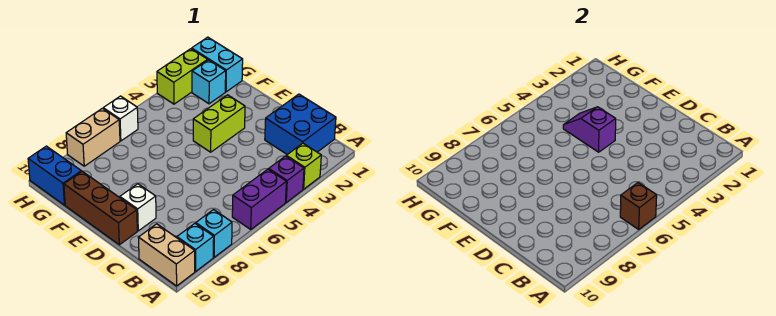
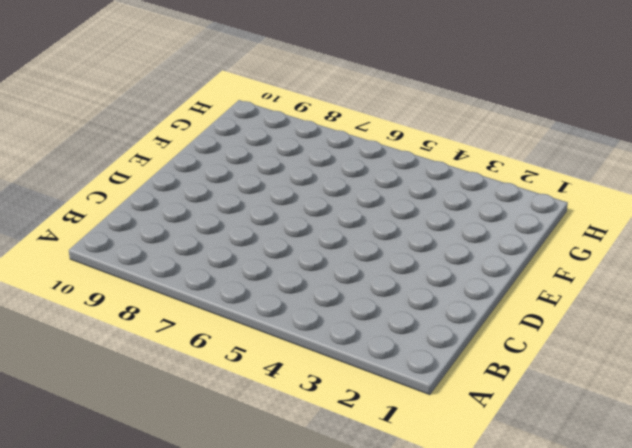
none -> lime brick A3 level 1
none -> purple brick A4 level 1
none -> purple brick A5:A6 level 1

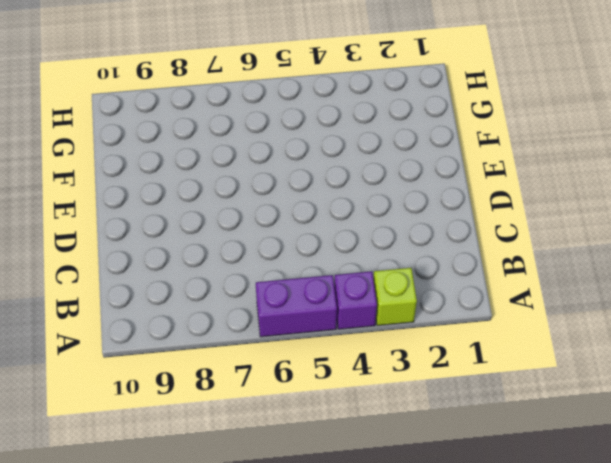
none -> cyan brick A8 level 1
none -> cyan brick A9 level 1
none -> tan brick A10:B10 level 1

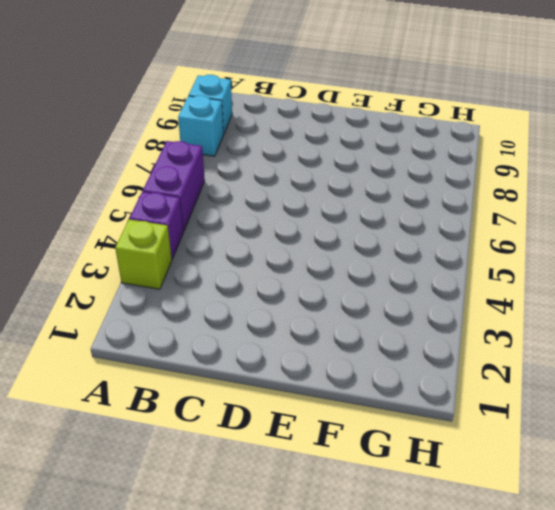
none -> tan brick A10:B10 level 1
none -> blue brick B1:C2 level 1
none -> white brick D9 level 1

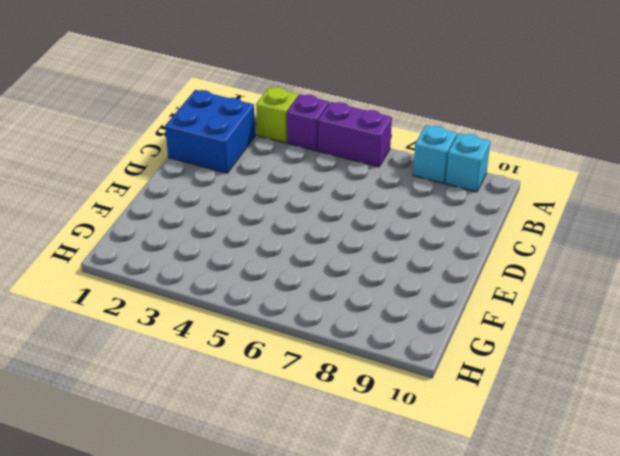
none -> tan brick A10:B10 level 1
none -> white brick D9 level 1
none -> brown brick D10:F10 level 1

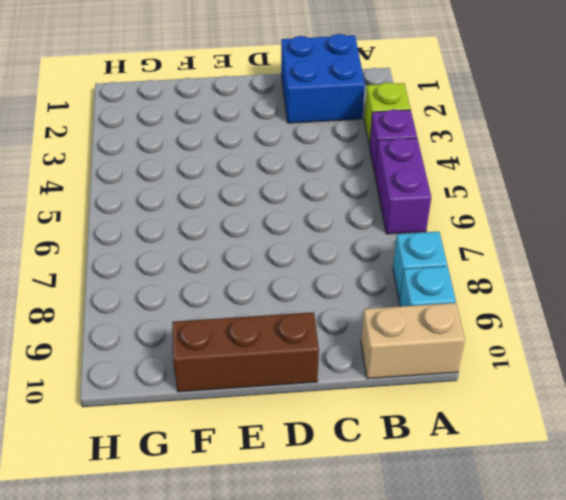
none -> white brick D9 level 1
none -> lime brick E3:E4 level 1
none -> cyan brick G1:H1 level 1

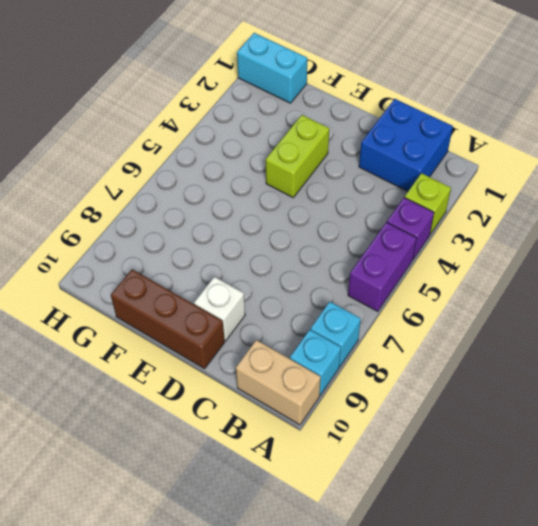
none -> cyan brick G2 level 1
none -> blue brick G10:H10 level 1
none -> lime brick H2:H3 level 1

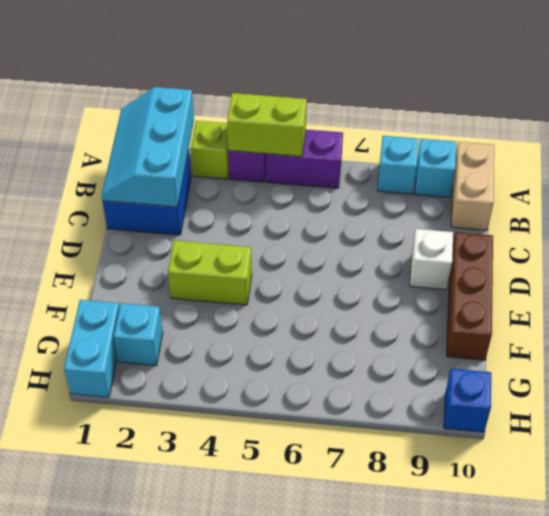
cyan slope A1:C2 level 2 top 2 -> none
lime brick A4:A5 level 2 -> lime brick H2:H3 level 1
blue brick H10 level 1 -> blue brick G10:H10 level 1
none -> white brick H6 level 1
none -> tan brick H7:H8 level 1
none -> brown brick A6 level 2

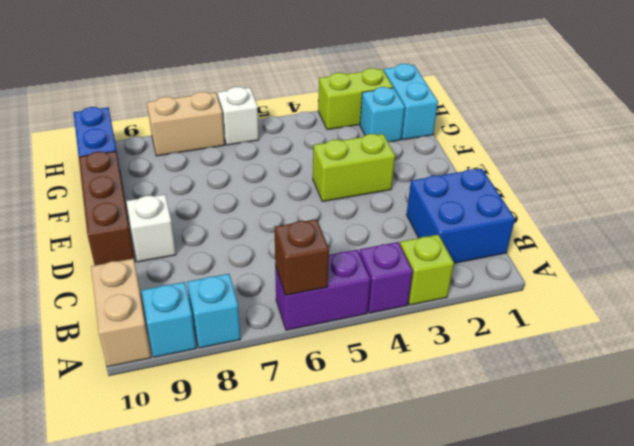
none -> purple slope E4:F4 level 2 top E

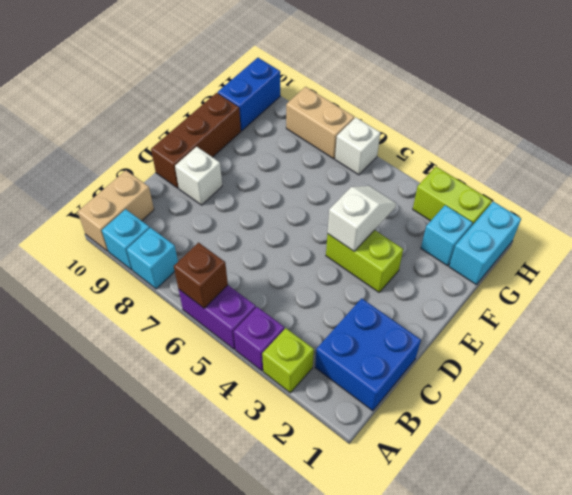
white slope E4:F4 level 2 top E -> purple slope E4:F4 level 2 top E

